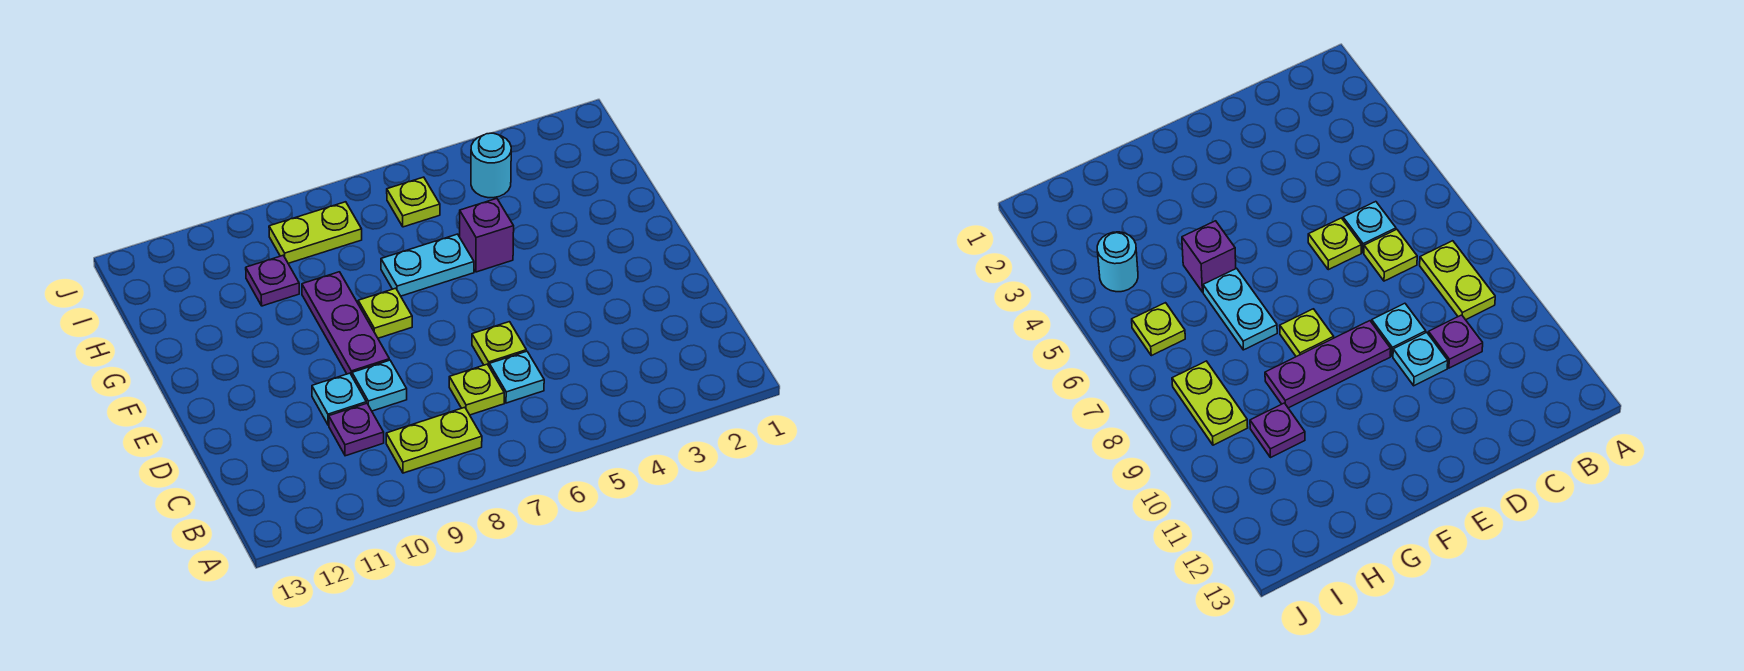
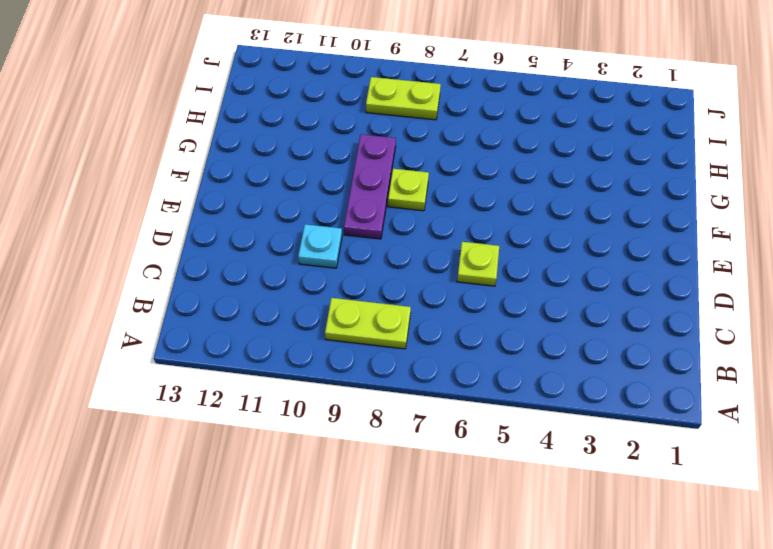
none -> cyan plate C6 level 1
none -> lime plate C7 level 1
none -> purple plate C10 level 1

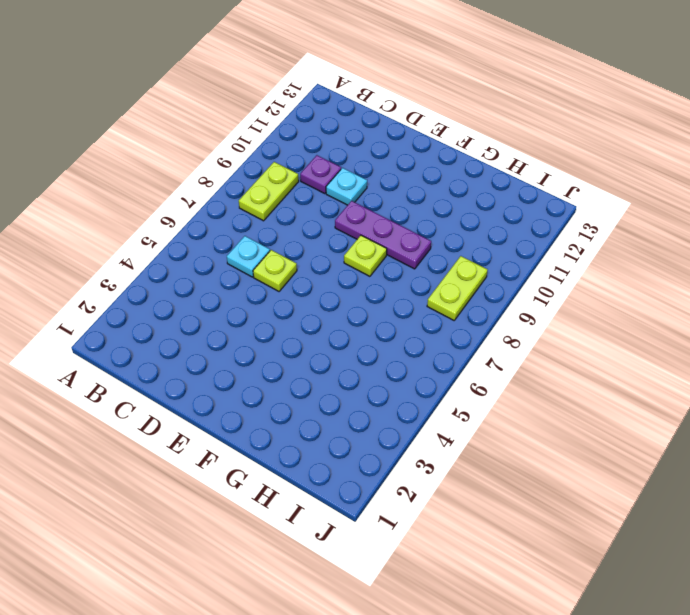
none -> lime plate C7 level 1
none -> cyan plate D9 level 1
none -> purple brick G5 level 1

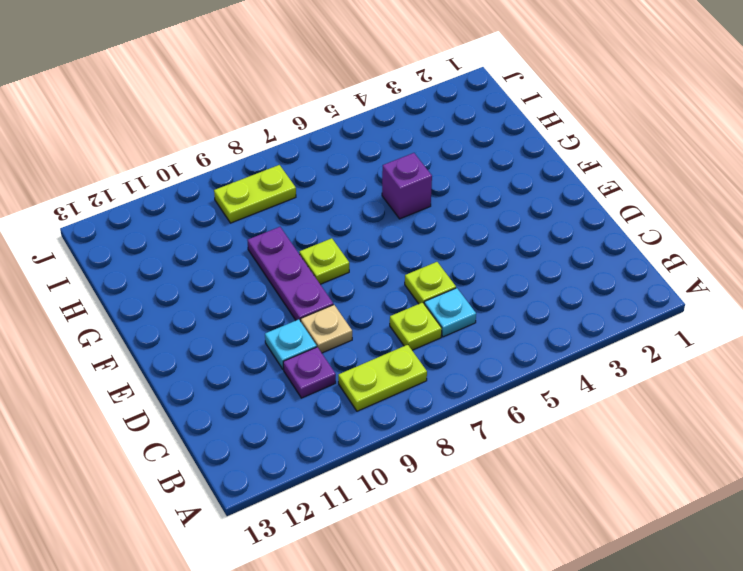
tan plate D9 level 1 -> cyan plate D9 level 1
none -> cyan plate G6:G7 level 1
none -> purple plate H10 level 1
none -> cyan round brick I4 level 1

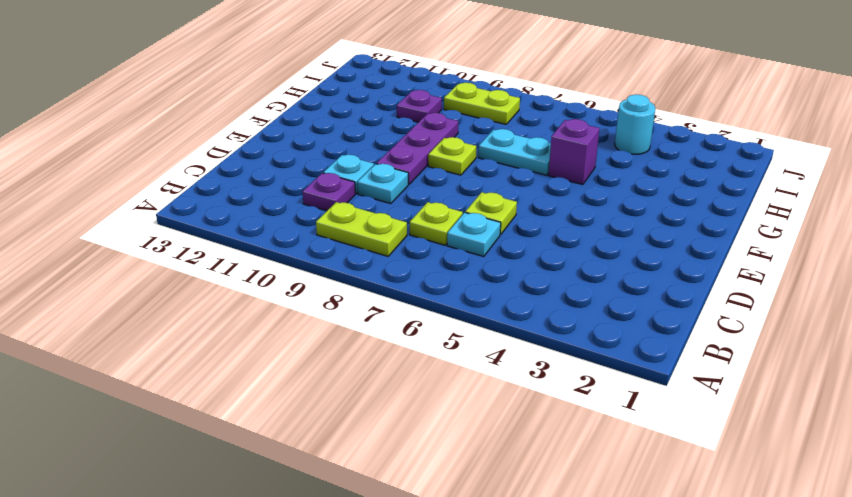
none -> lime plate I6 level 1

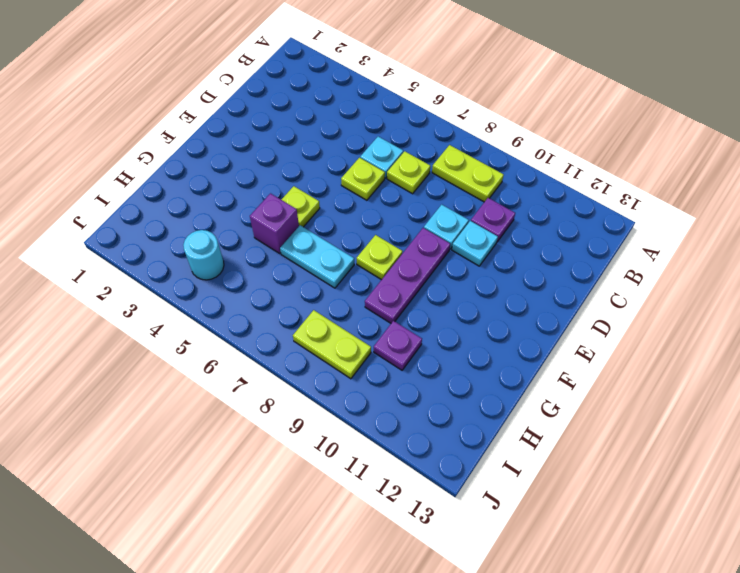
lime plate F5 level 1 -> lime plate I6 level 1

